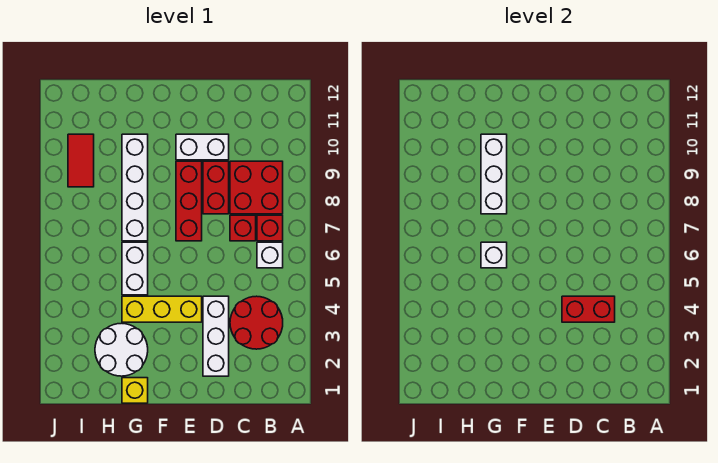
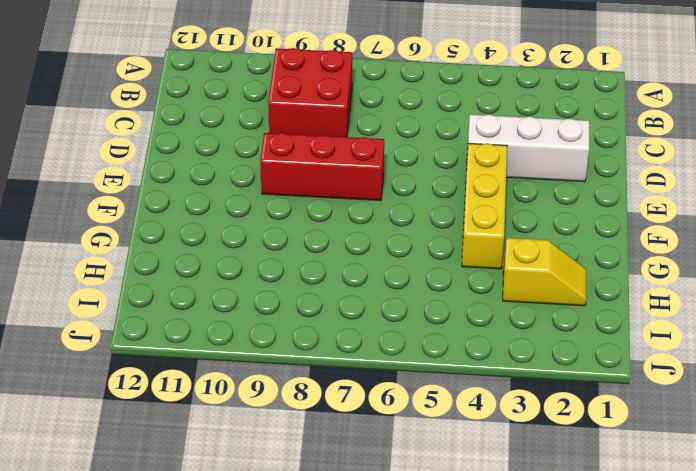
yellow slope H2:H3 level 1 top 3 -> white round brick G2:H3 level 1
none -> red round brick B3:C4 level 1
none -> white brick B6 level 1
none -> red brick B7 level 1

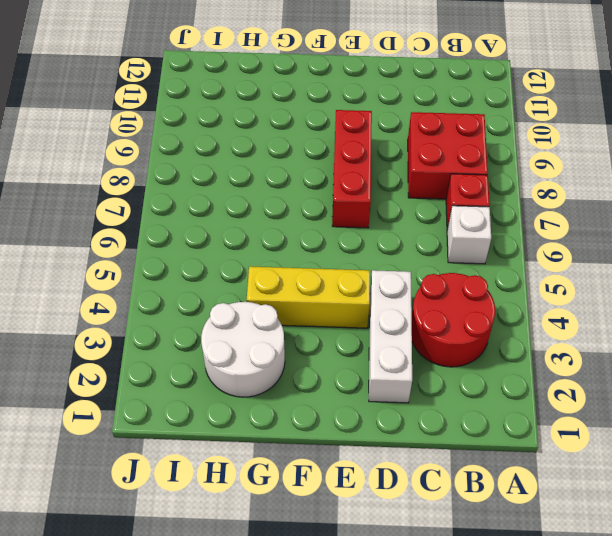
none -> red brick C7 level 1
none -> red brick D8:D9 level 1
none -> white brick D10:E10 level 1

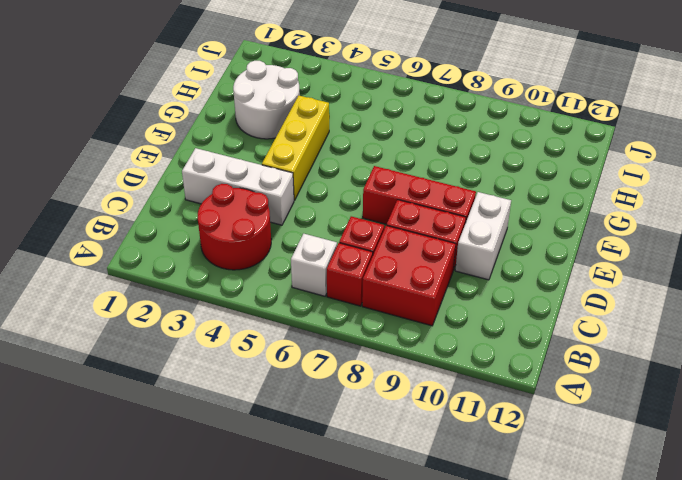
none -> yellow brick G1 level 1
none -> white brick G5:G6 level 1
none -> white brick G7:G10 level 1

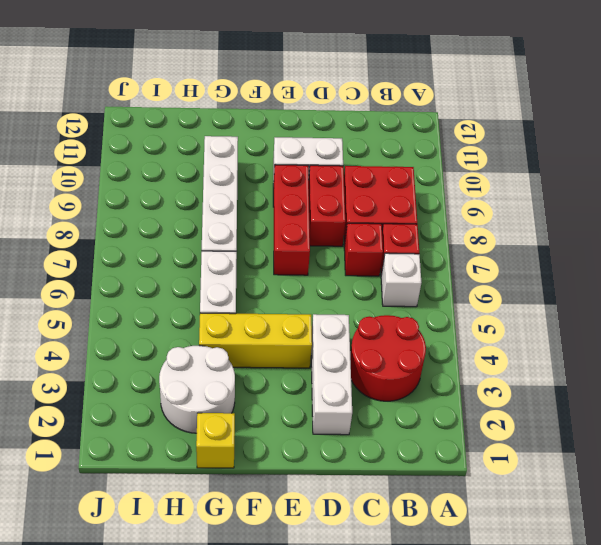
none -> red tile I9:I10 level 1
none -> red brick C4:D4 level 2
none -> white brick G6 level 2

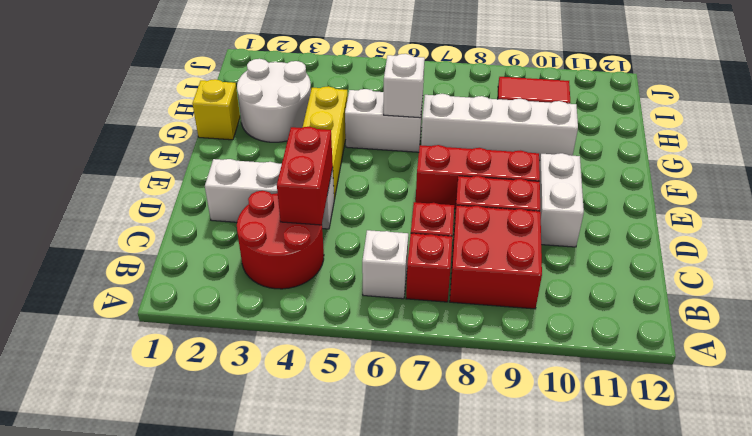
none -> white brick G8:G10 level 2

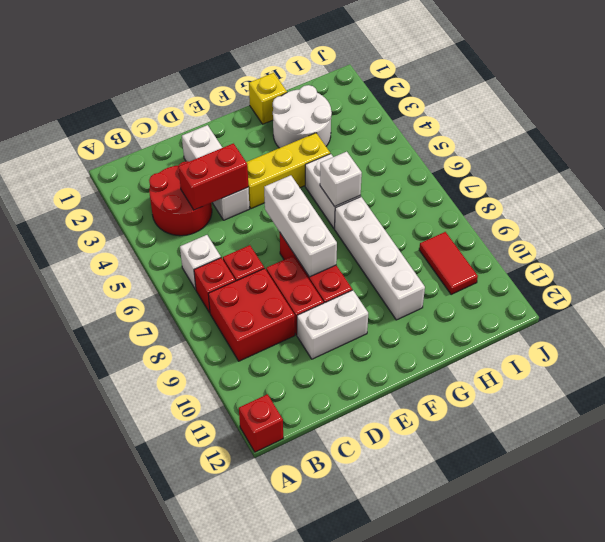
red brick A12 level 1 -> none
white brick E6:E8 level 2 -> white brick G8:G10 level 2

